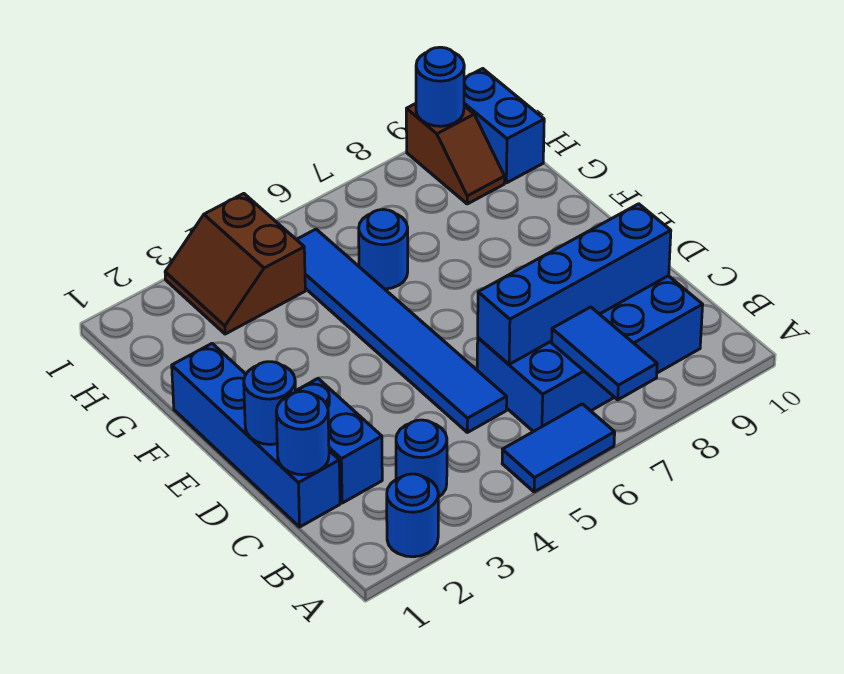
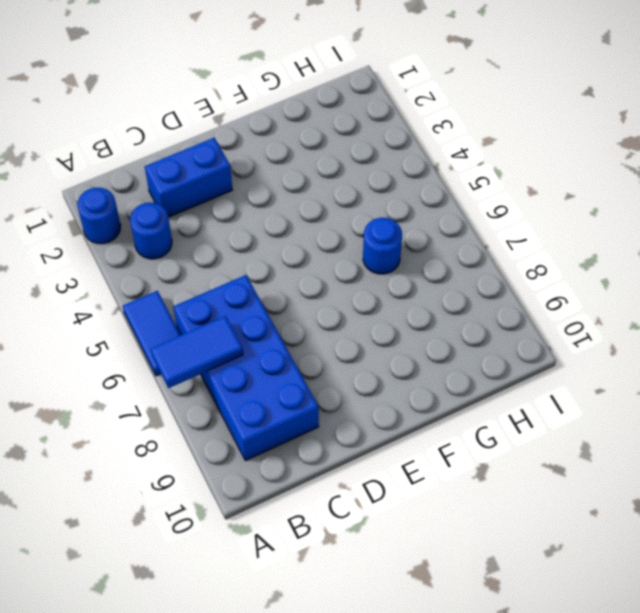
none -> blue brick C1:F1 level 1
none -> blue tile C5:H5 level 1
none -> brown slope H3:I4 level 1 top 4

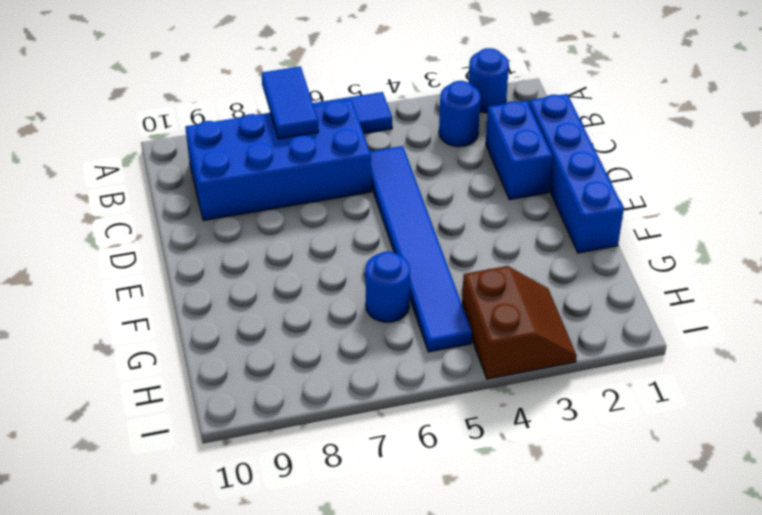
none -> brown slope H9:I9 level 1 top I
none -> blue brick H10:I10 level 1
none -> blue round brick C1 level 2

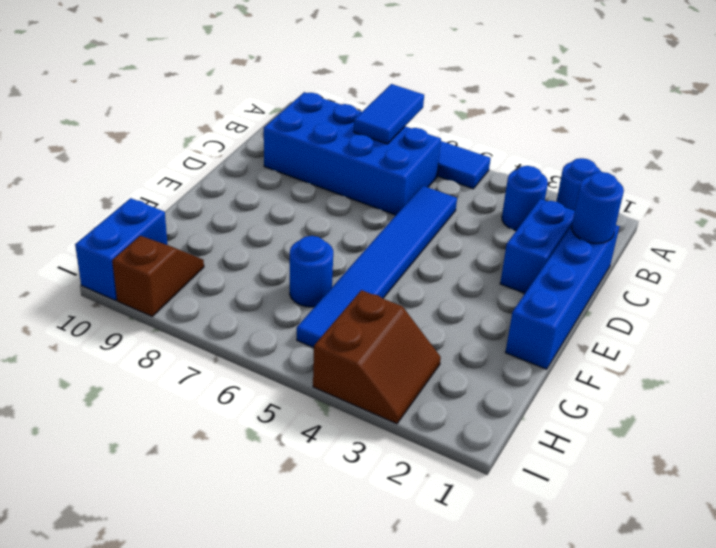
none -> blue brick C6:C9 level 2
none -> blue round brick D1 level 2
none -> blue round brick I9 level 2

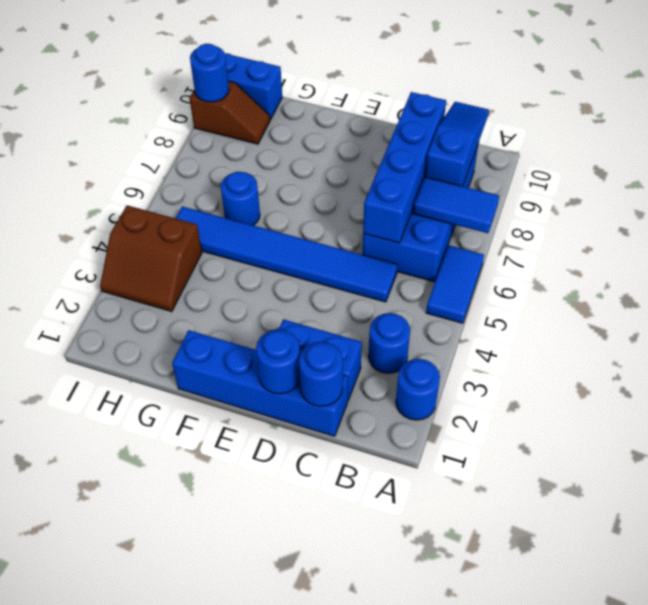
blue slope B8:B10 level 2 top 8 -> none

